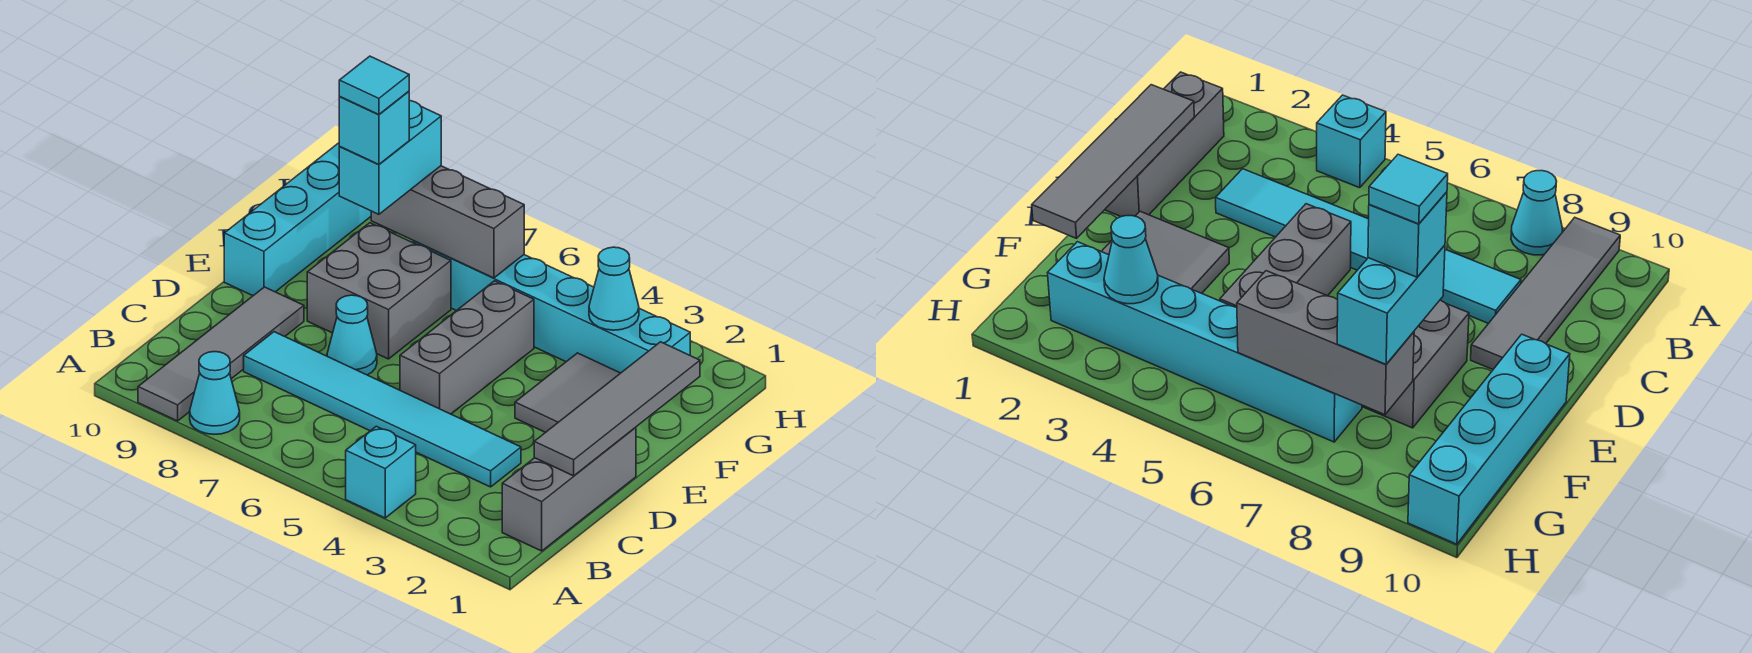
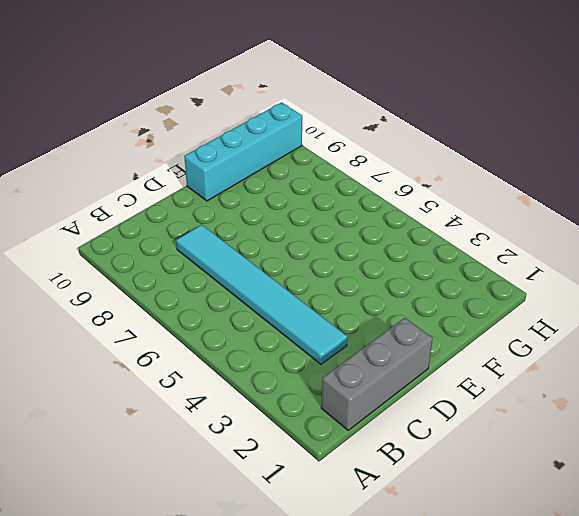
none -> cyan brick A4 level 1
none -> cyan cone A8 level 1
none -> grey tile A9:D9 level 1

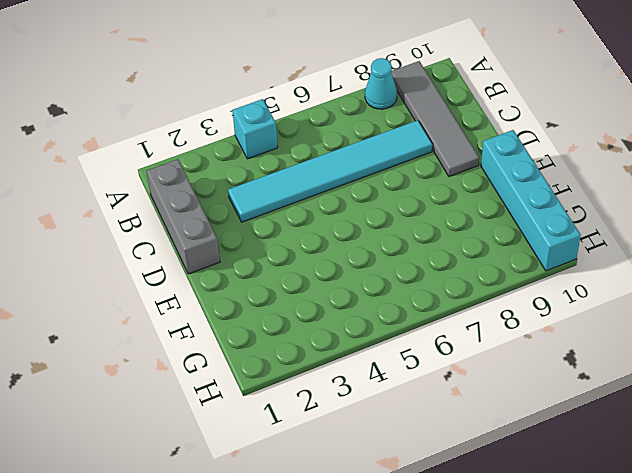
none -> grey brick D5:F5 level 1
none -> cyan cone D7 level 1
none -> grey tile E2:F3 level 1

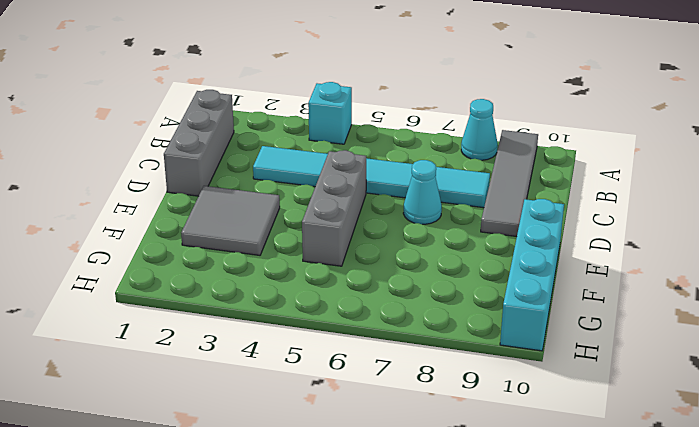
none -> grey brick E7:F8 level 1
none -> cyan brick G2:G7 level 1
none -> grey tile C1:F1 level 2

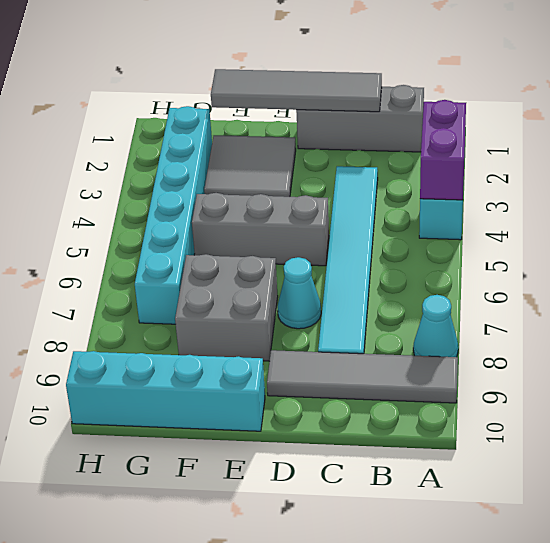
purple brick A3:A4 level 2 -> none
none -> cyan cone G3 level 2
none -> grey brick G6:G8 level 2
none -> cyan brick F8:G8 level 3

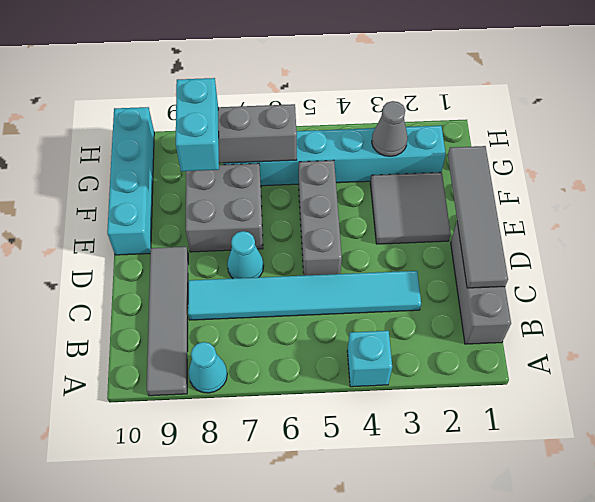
grey cone G3 level 2 -> cyan cone G3 level 2
none -> cyan brick F8 level 4
none -> cyan tile F8 level 5

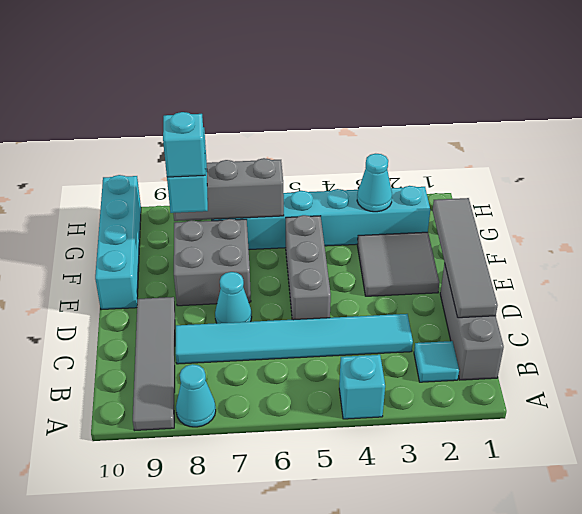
cyan tile B2 level 1 -> cyan tile F8 level 5

